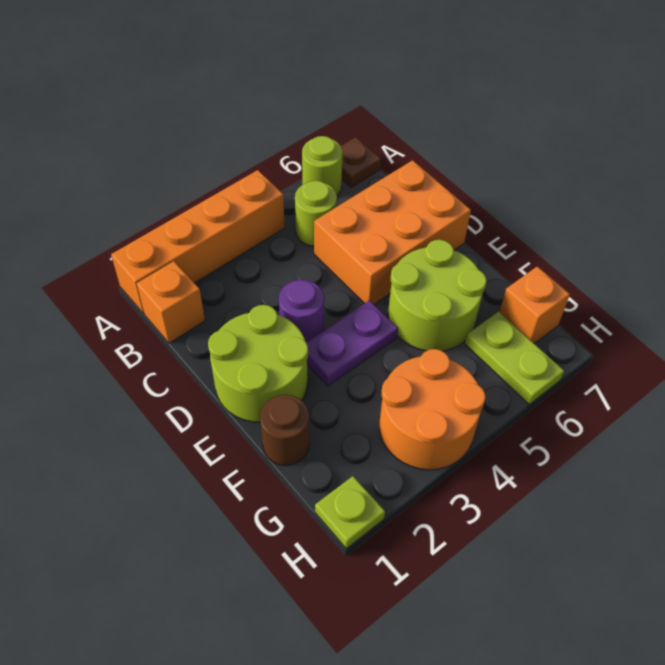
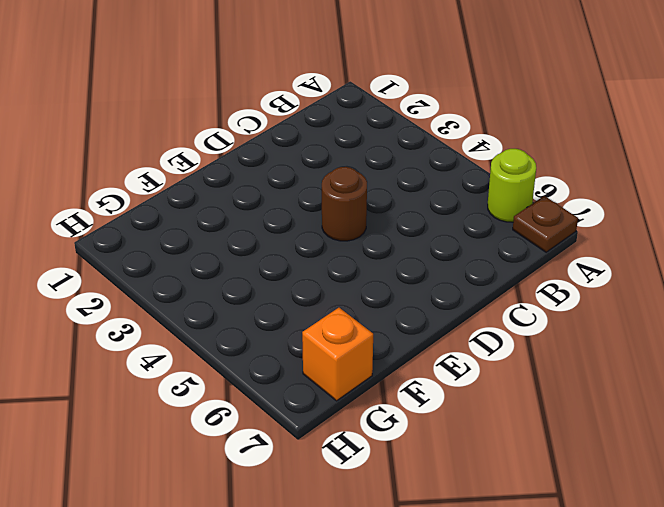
brown round brick D4 level 1 -> brown round brick F1 level 1
none -> orange brick A1:A4 level 1
none -> orange brick B1 level 1
none -> lime round brick B5 level 1

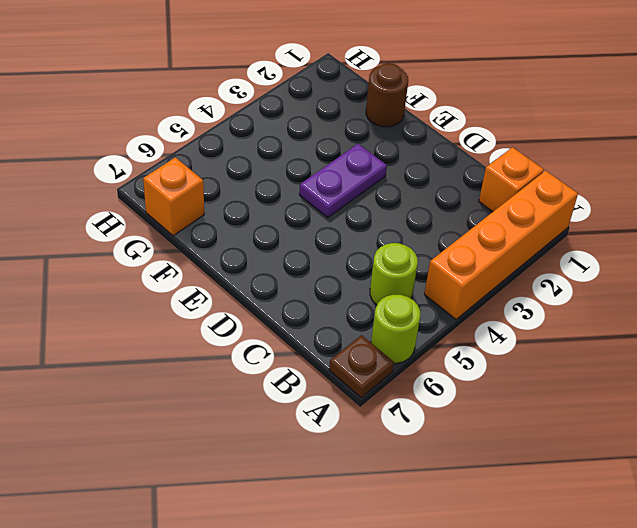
none -> orange brick C5:D7 level 1
none -> lime round brick D1:E2 level 1
none -> purple round brick D3 level 1

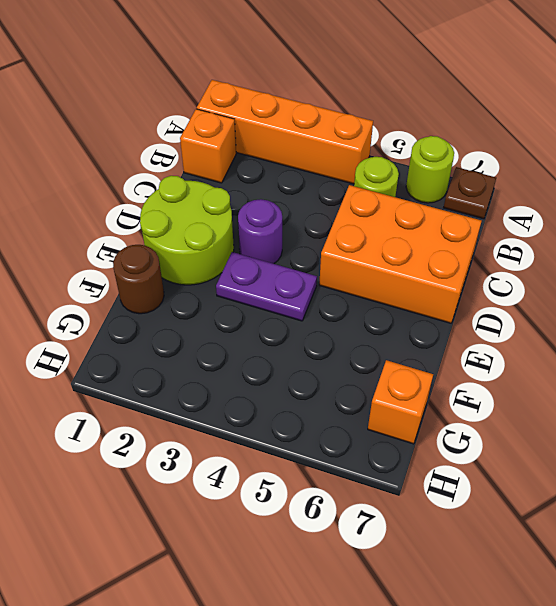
none -> lime round brick E5:F6 level 1
none -> orange round brick G3:H4 level 1
none -> lime plate G6:H6 level 1

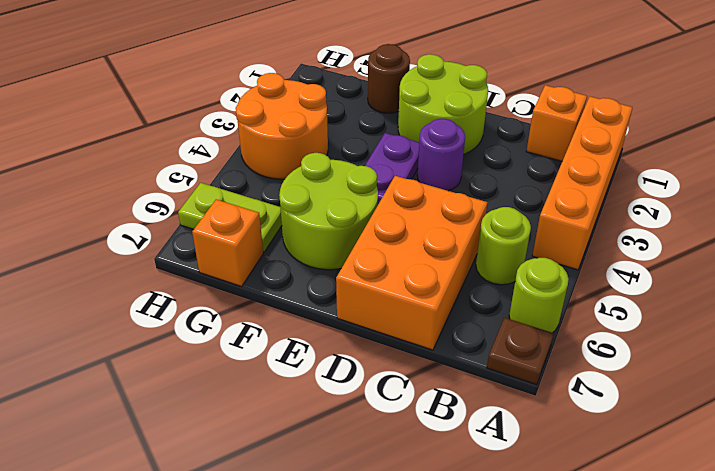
none -> lime plate H1 level 1

